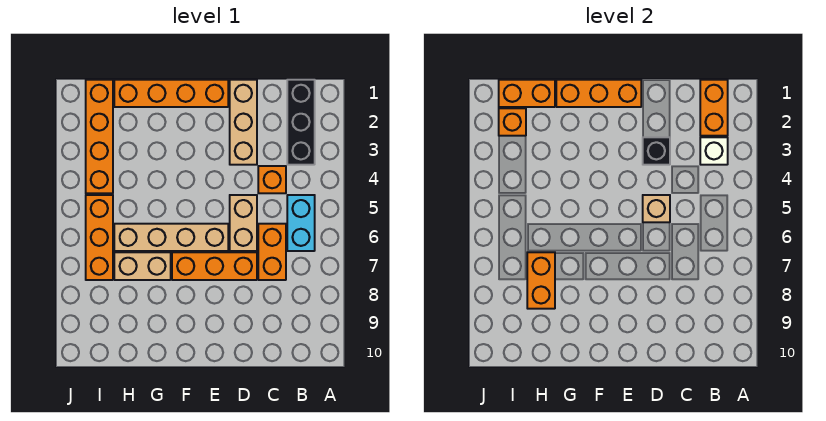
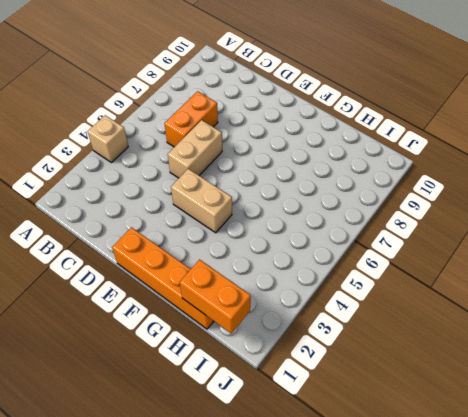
tan brick A4 level 1 -> tan brick D5 level 2
tan brick E4:F4 level 1 -> tan brick G7:H7 level 1
none -> black brick B1:B3 level 1
none -> cyan brick B5:B6 level 1
none -> orange brick C4 level 1

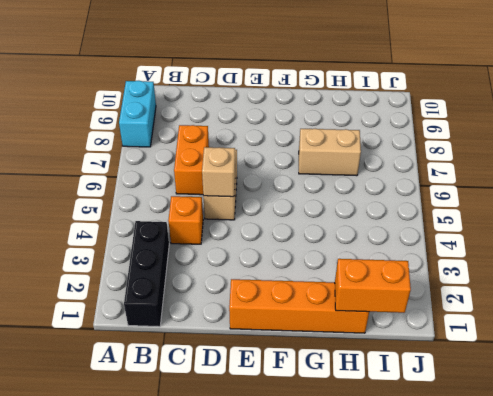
cyan brick A8:A9 level 1 -> cyan brick B5:B6 level 1
none -> tan brick D1:D3 level 1
none -> orange brick D7:F7 level 1
none -> tan brick E6:H6 level 1

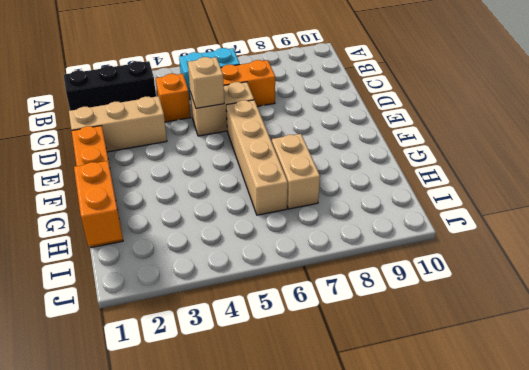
none -> orange brick D7:F7 level 1
none -> orange brick I1:I4 level 1
none -> orange brick I5:I7 level 1

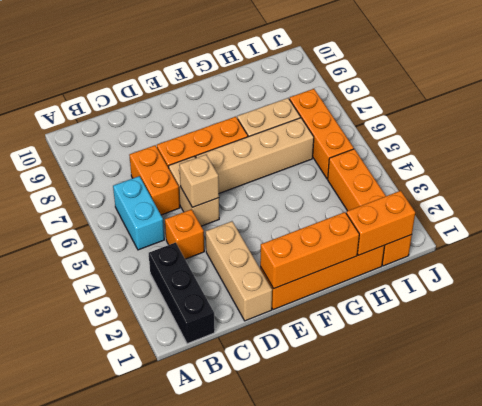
none -> orange brick B1:B2 level 2
none -> white brick B3 level 2
none -> black brick D3 level 2

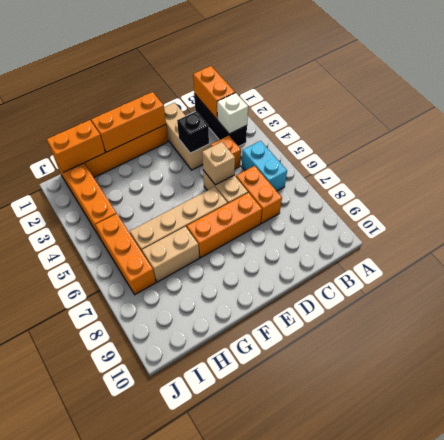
none -> orange brick H7:H8 level 2
none -> orange brick I2 level 2

